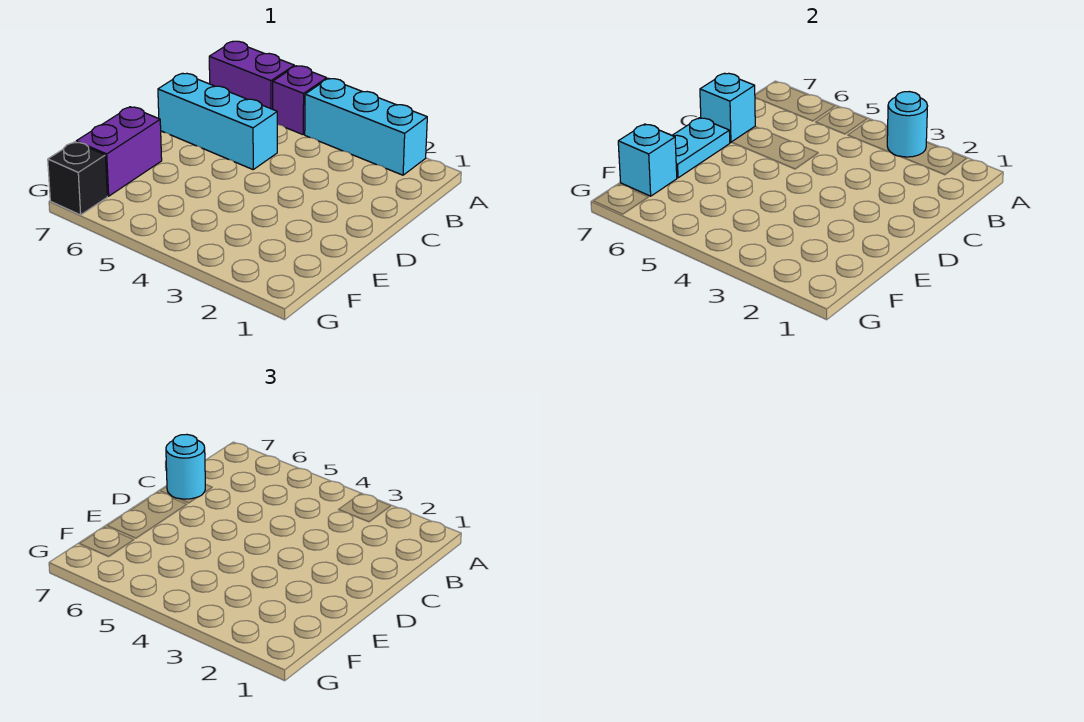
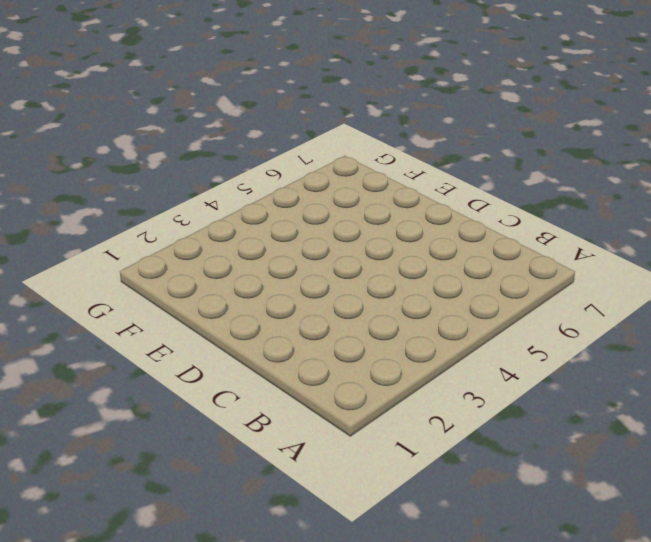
none -> cyan brick A2:A4 level 1
none -> purple brick A5 level 1

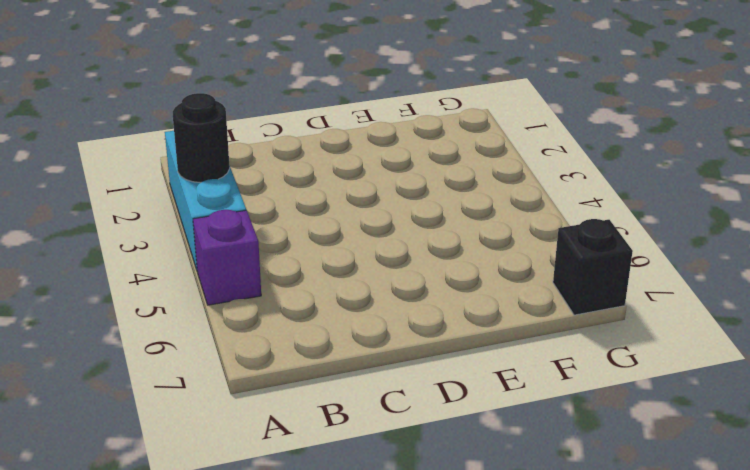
black round brick A3 level 2 -> cyan round brick A3 level 2
none -> purple brick A6:A7 level 1
none -> cyan brick C5:C7 level 1

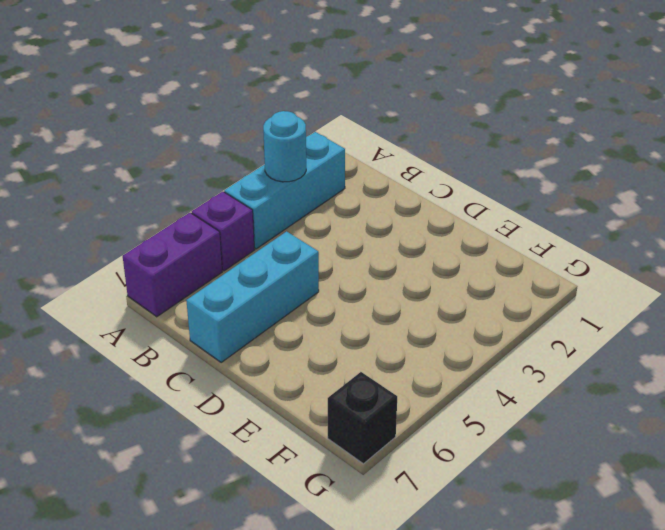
none -> purple brick E7:F7 level 1
none -> cyan brick C7 level 2

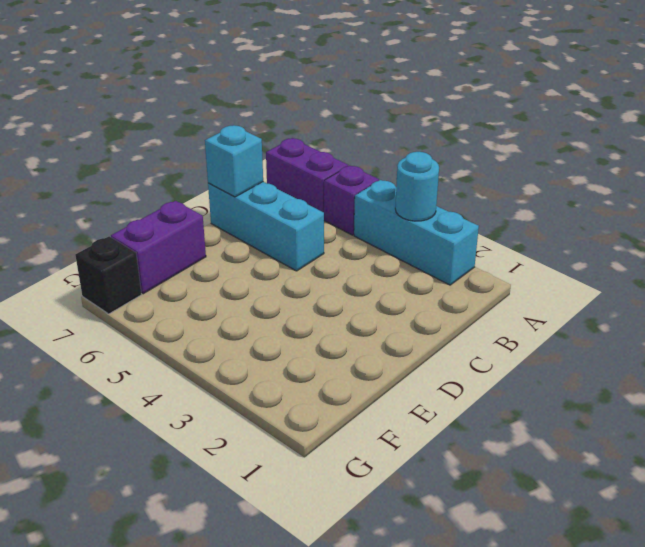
none -> cyan plate D7:E7 level 2
none -> cyan brick F7 level 2

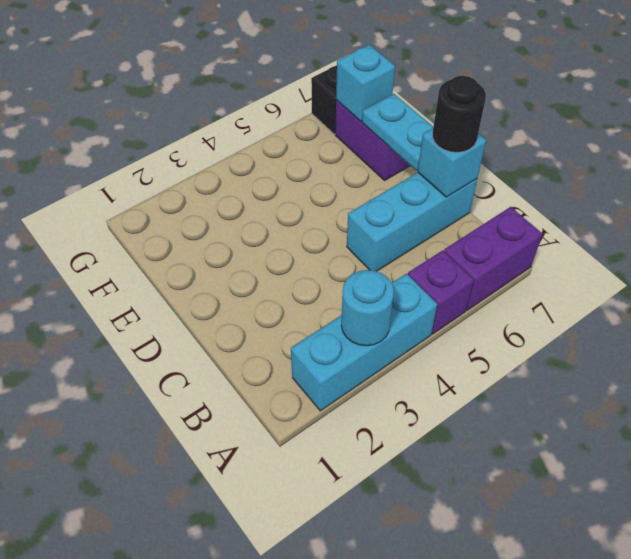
black round brick C7 level 3 -> cyan round brick C7 level 3

